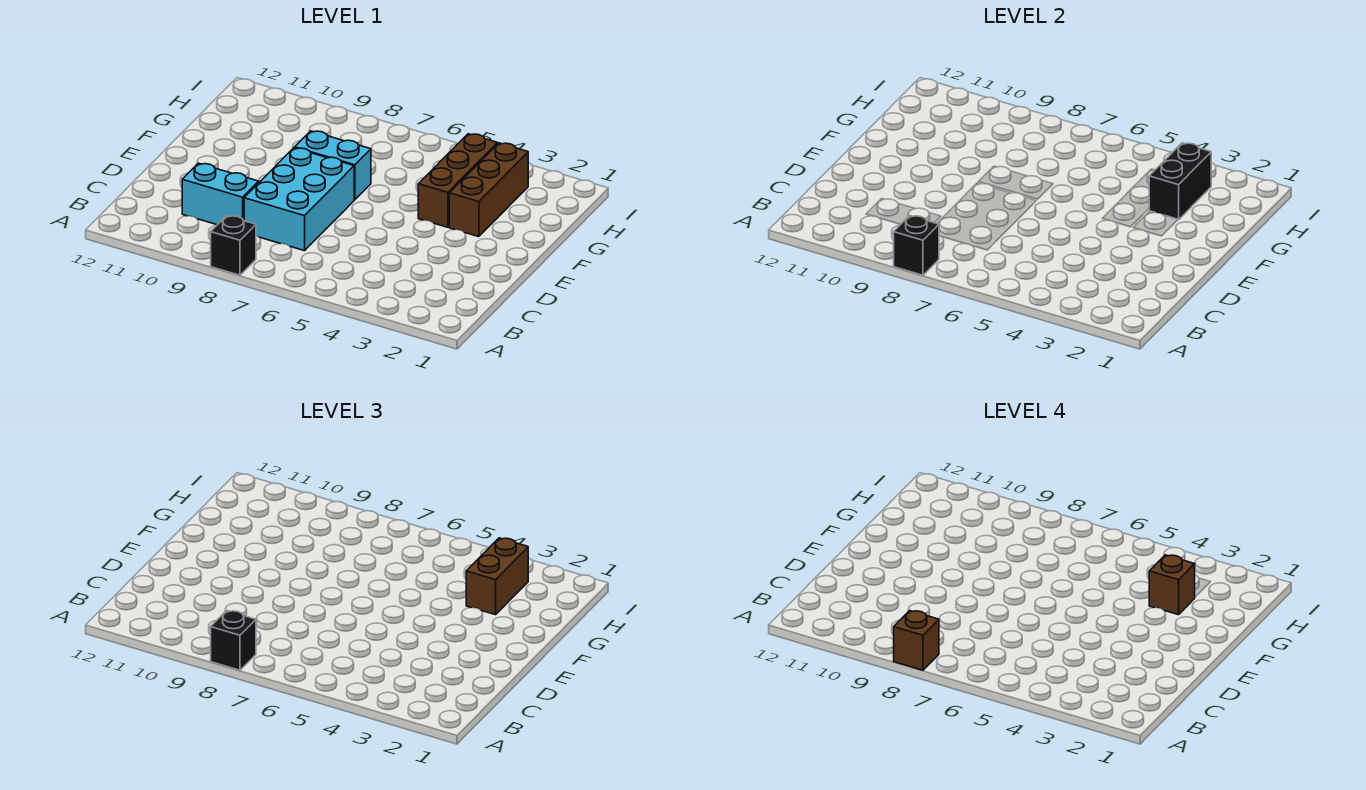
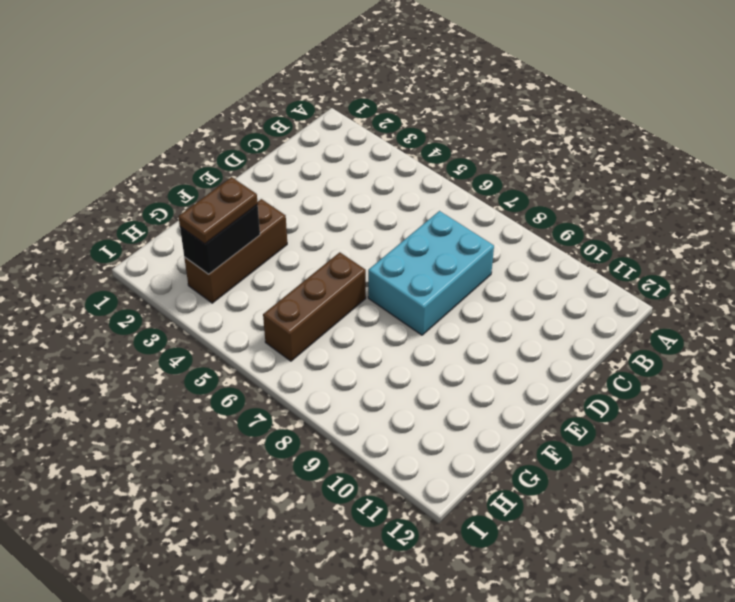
brown brick F6:H6 level 1 -> brown brick F4:H4 level 1
brown plate G3:H3 level 3 -> brown brick G3:H3 level 3
none -> black brick A8 level 1
none -> cyan brick C9:C10 level 1
none -> cyan brick F7:F8 level 1

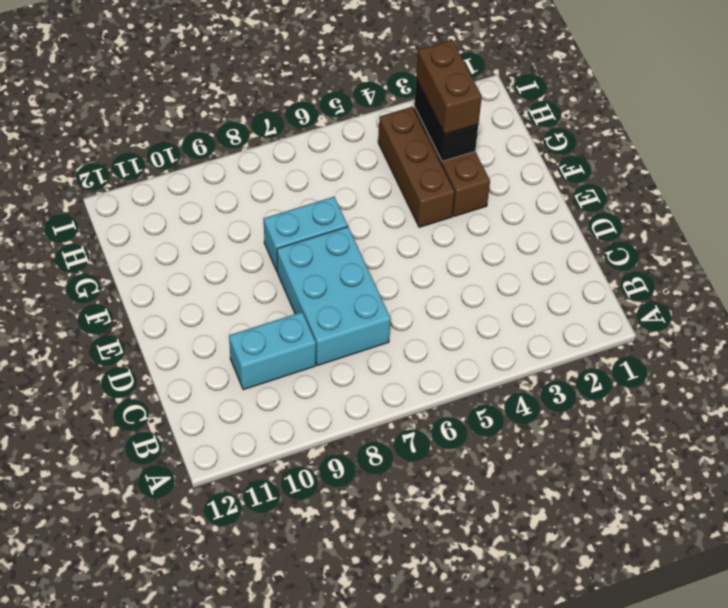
none -> black brick A8 level 1
none -> black brick A8 level 2
none -> black brick A8 level 3

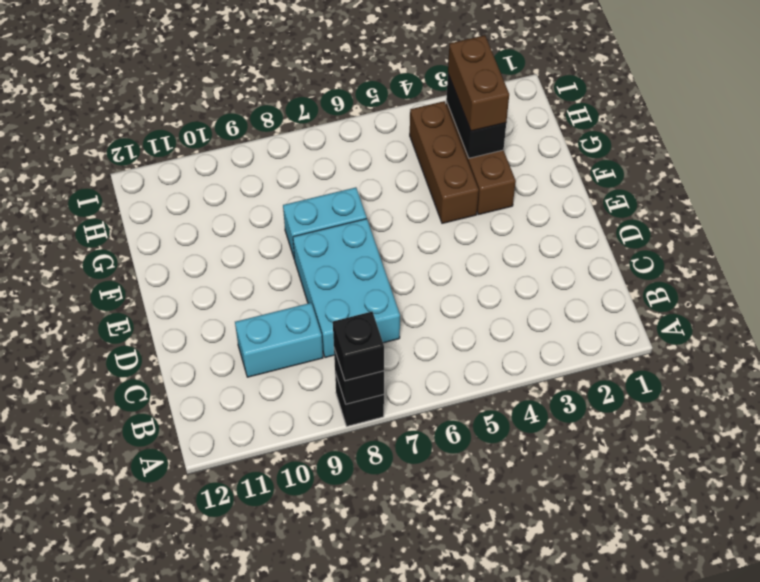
none -> brown brick A8 level 4
none -> brown brick G3 level 4

